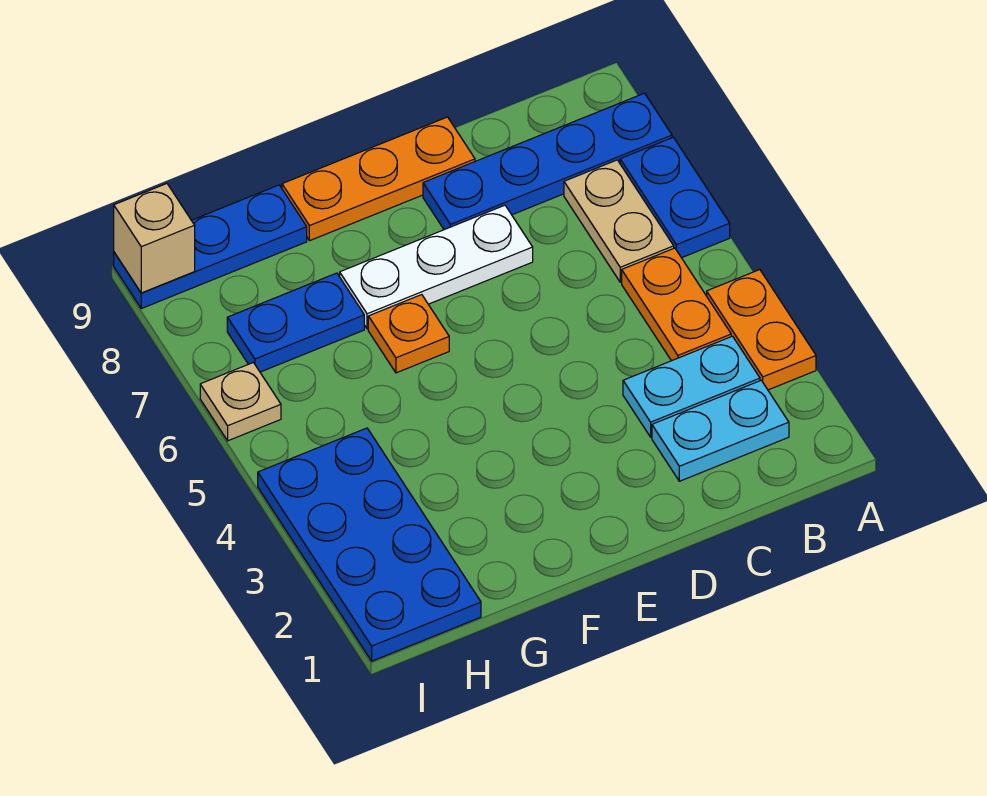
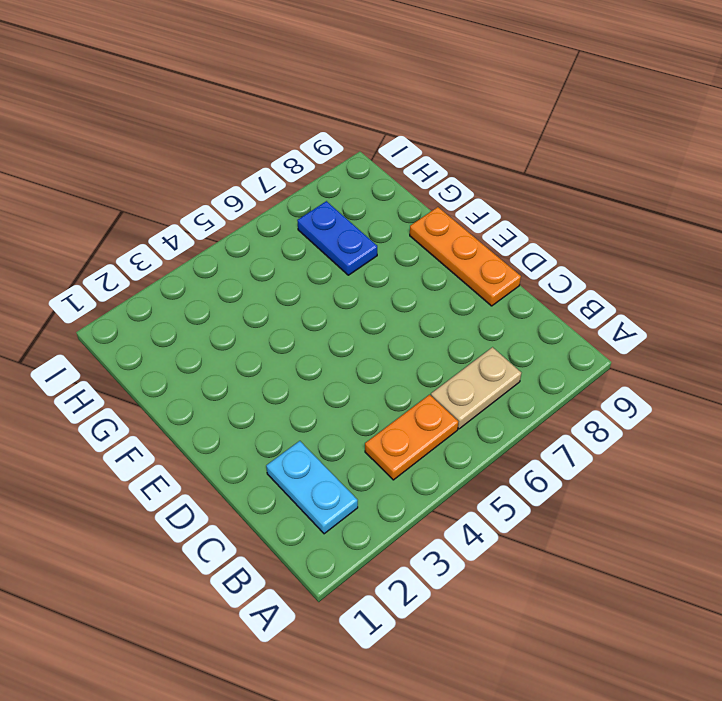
none -> orange plate A3:A4 level 1
none -> blue plate A6:A7 level 1
none -> blue plate A8:D8 level 1

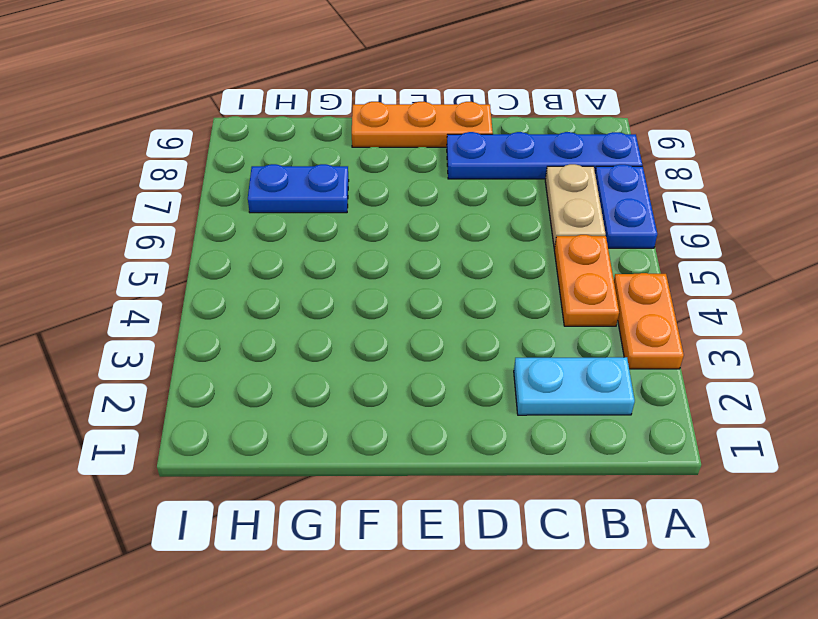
none -> cyan plate B3:C3 level 1
none -> white plate D7:F7 level 1
none -> orange plate F6 level 1

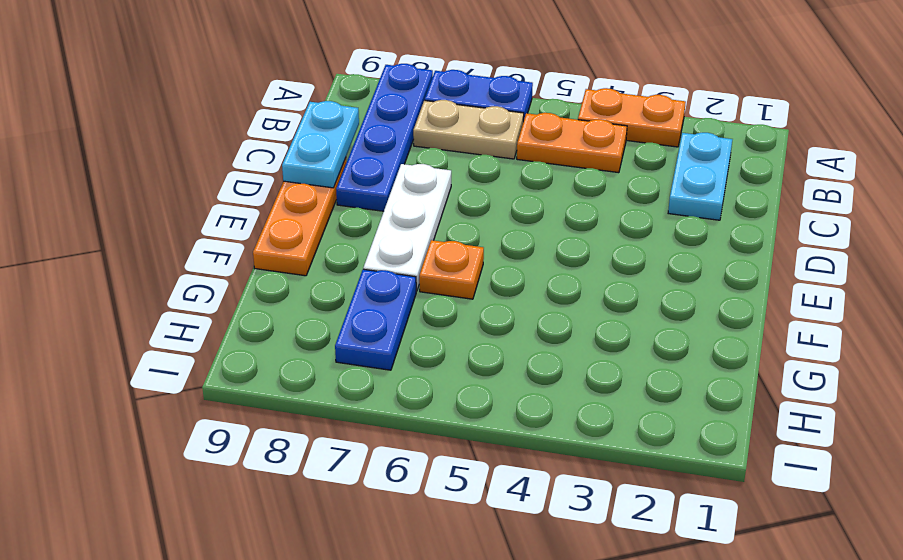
cyan plate C9:D9 level 2 -> cyan plate B3:C3 level 1
none -> blue plate G9:I9 level 1
none -> blue plate H1:I4 level 1
none -> tan plate I6 level 1

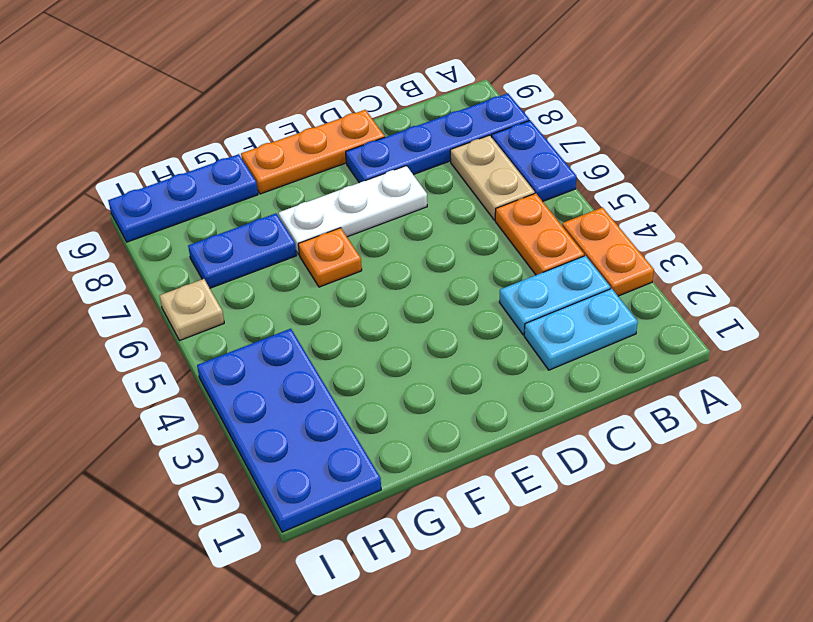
none -> tan brick I9 level 2

